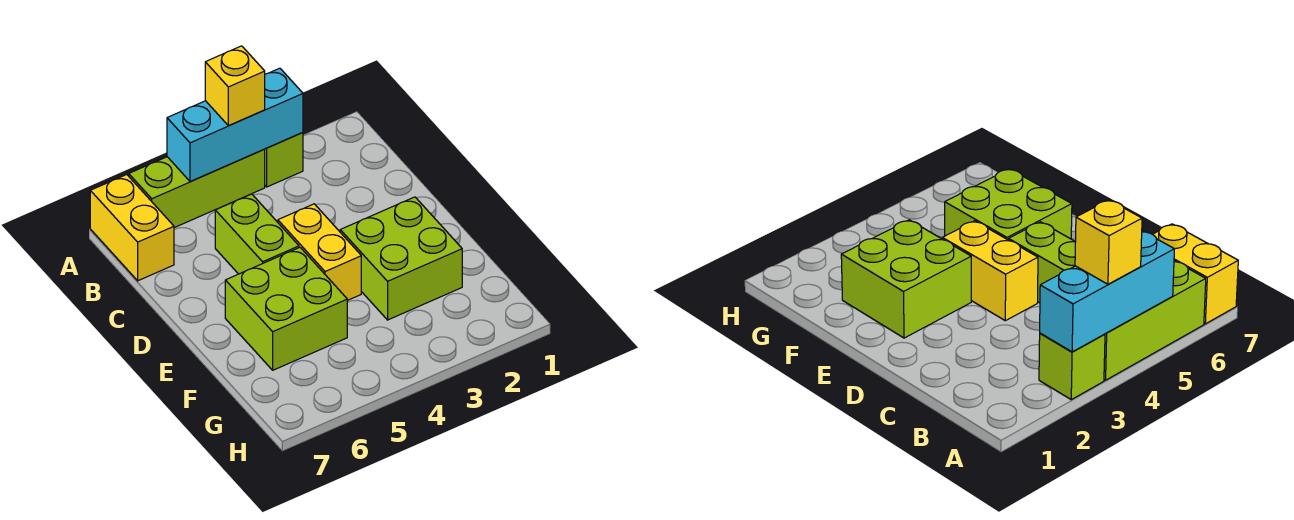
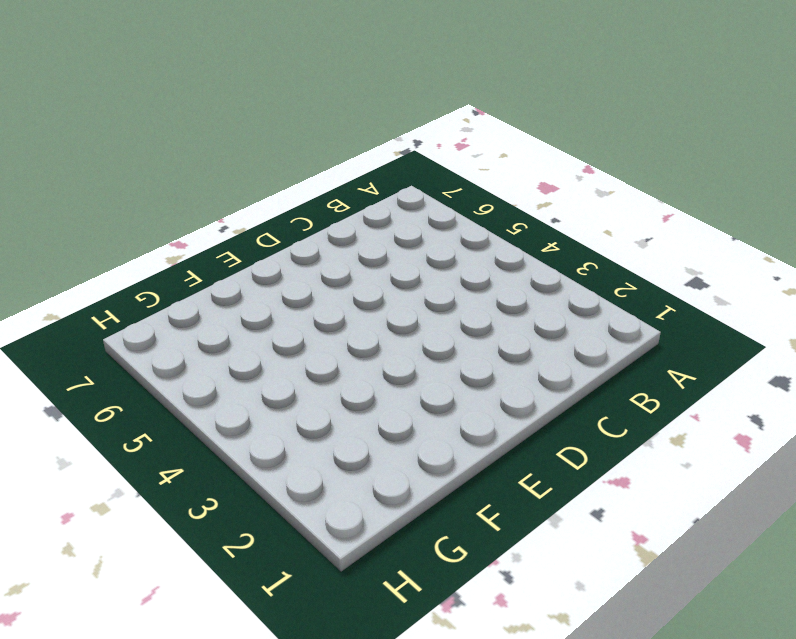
none -> lime brick A3 level 1
none -> lime brick A4:A6 level 1

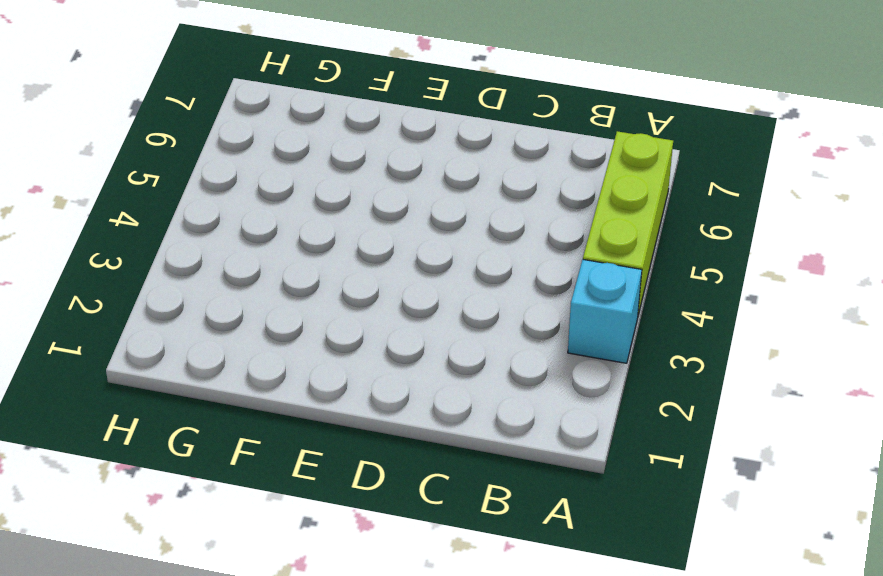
cyan brick A3 level 1 -> lime brick A3 level 1
none -> yellow brick A7:B7 level 1
none -> lime brick C5:D5 level 1

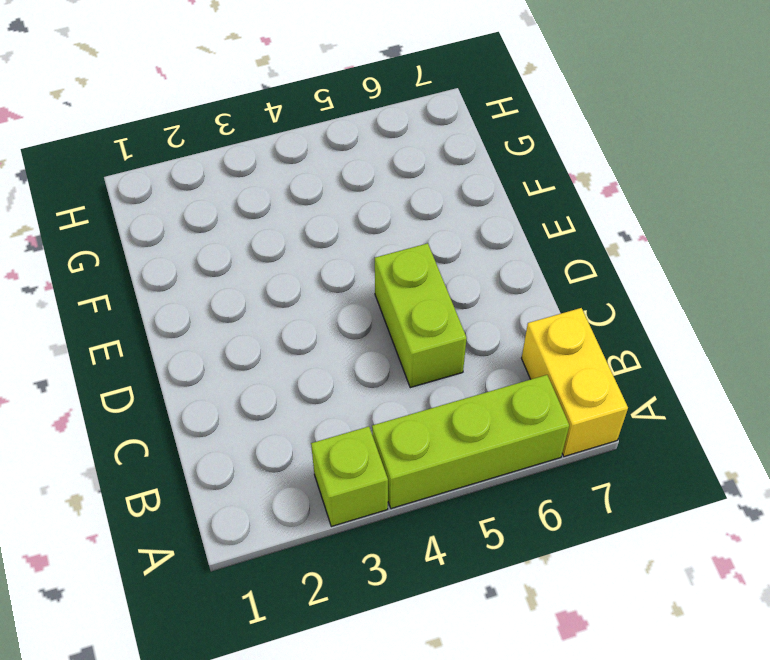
none -> yellow brick D4:E4 level 1
none -> lime brick E2:F3 level 1

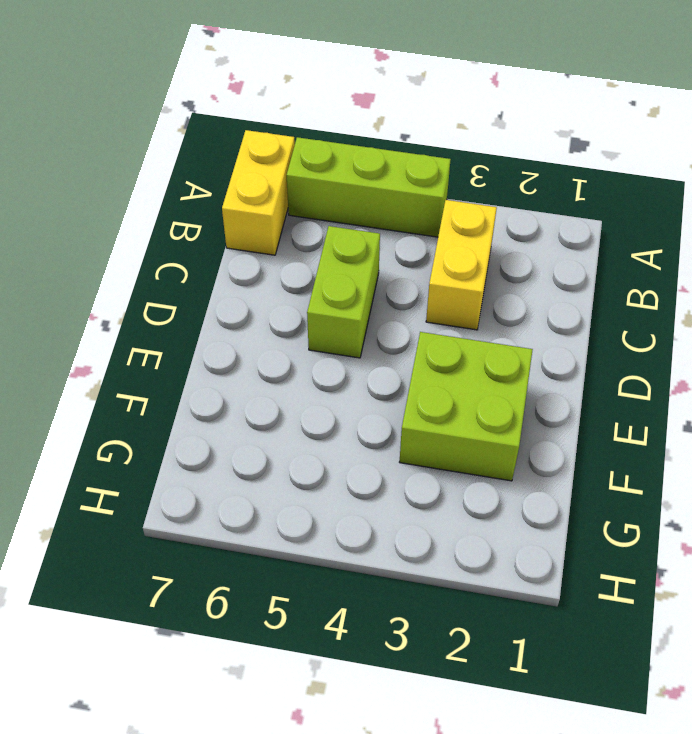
yellow brick B3:C3 level 1 -> yellow brick D4:E4 level 1
none -> lime brick A3 level 1
none -> lime brick E5:F6 level 1

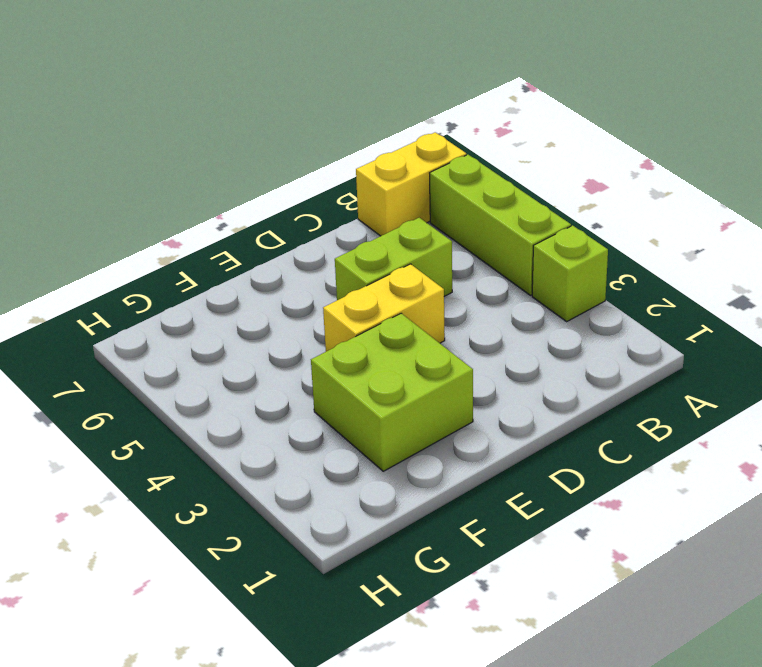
none -> lime brick E5:F6 level 1
none -> cyan brick A3:A5 level 2

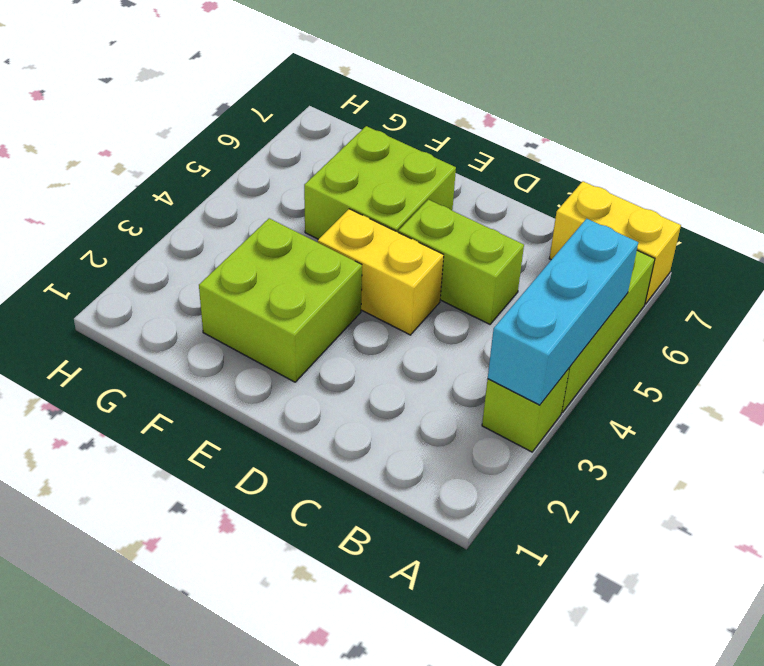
none -> yellow brick A4 level 3

